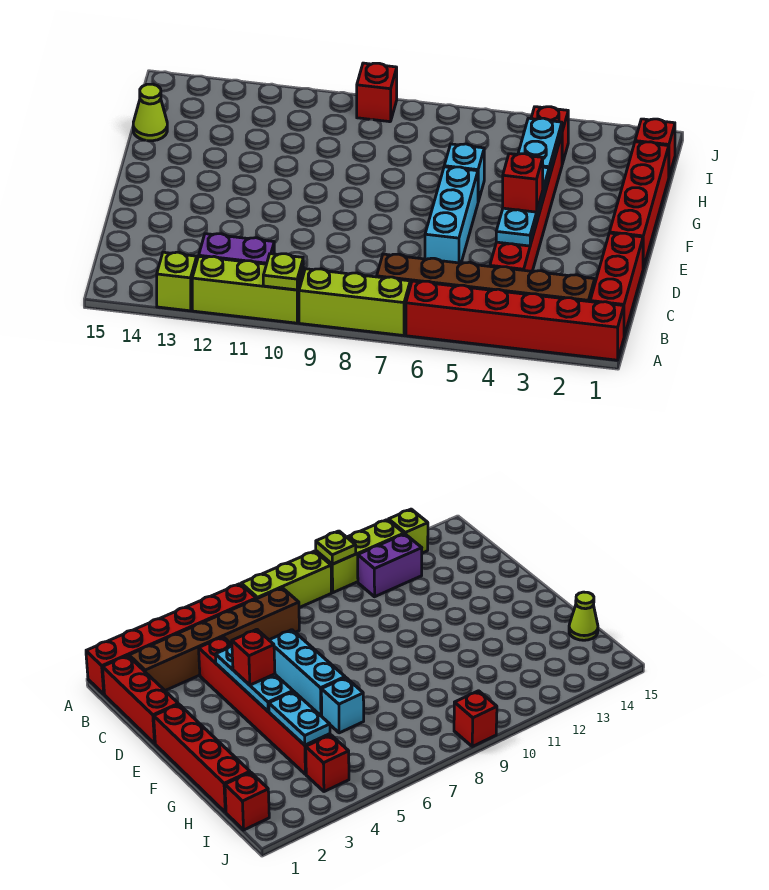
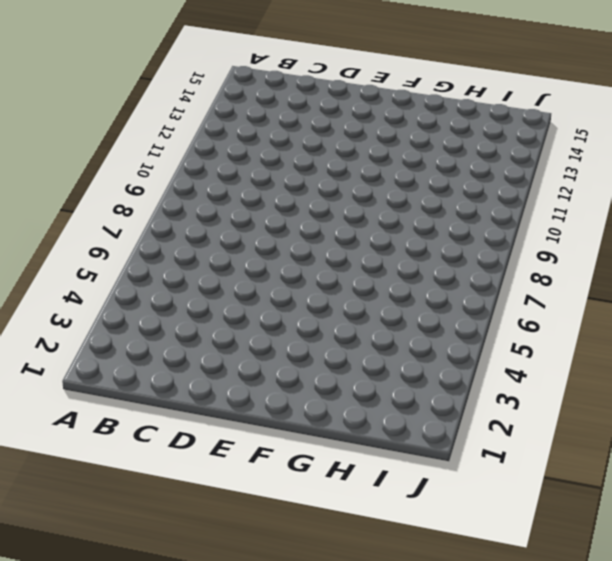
none -> red brick A1:A6 level 1
none -> lime brick A7:A9 level 1
none -> lime brick A10:A12 level 1

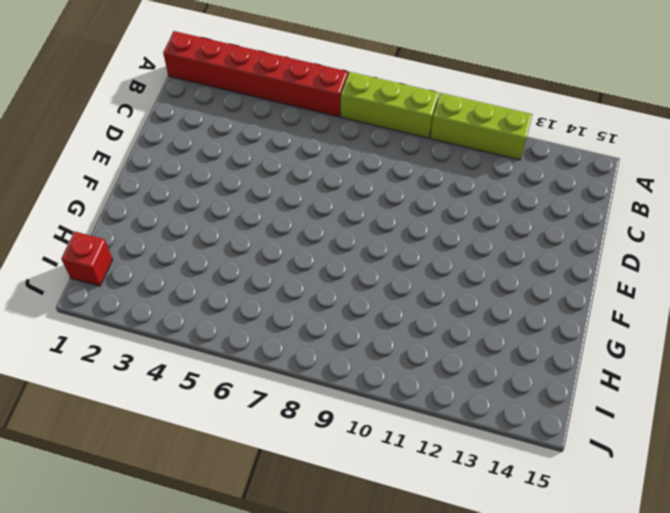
none -> lime brick A13 level 1
none -> red brick B1:D1 level 1
none -> brown brick B2:B7 level 1

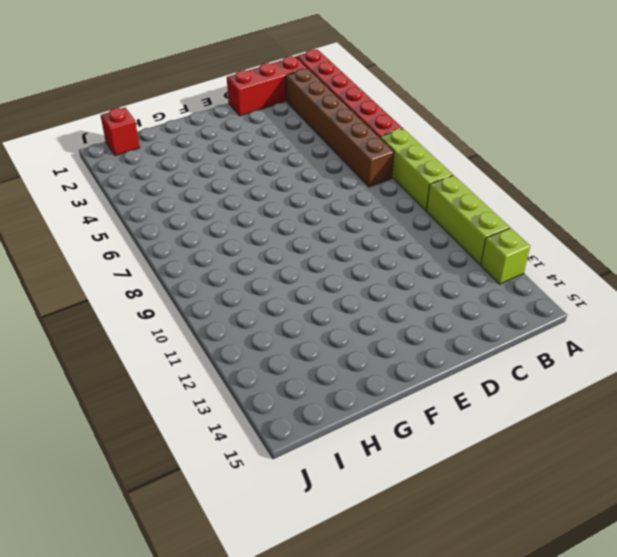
none -> purple brick B11:B12 level 1
none -> red brick C4:H4 level 1
none -> cyan brick D6:F6 level 1

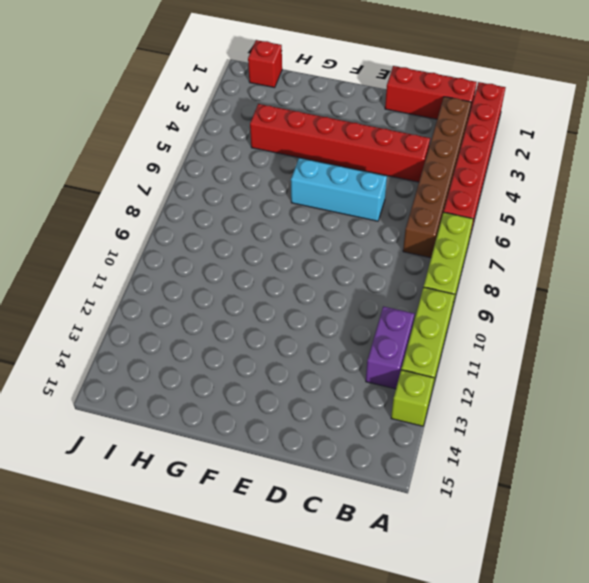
none -> red brick E1:H1 level 1
none -> cyan brick G6 level 1
none -> lime cone H15 level 1

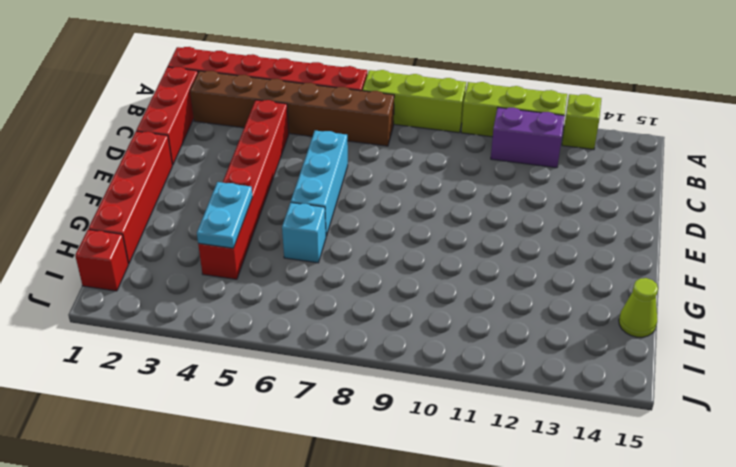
none -> red brick I4 level 1
none -> red brick J9 level 1
none -> lime plate A10 level 2

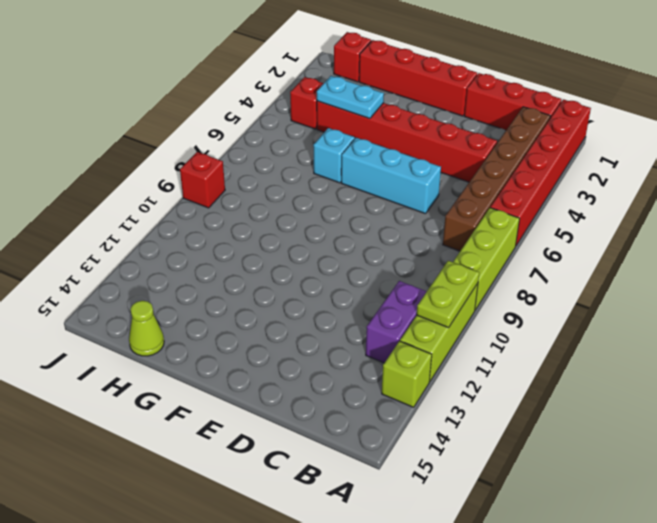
lime plate A10:A11 level 2 -> lime plate A10 level 2
none -> cyan plate D4:F4 level 2
none -> red brick E4 level 3

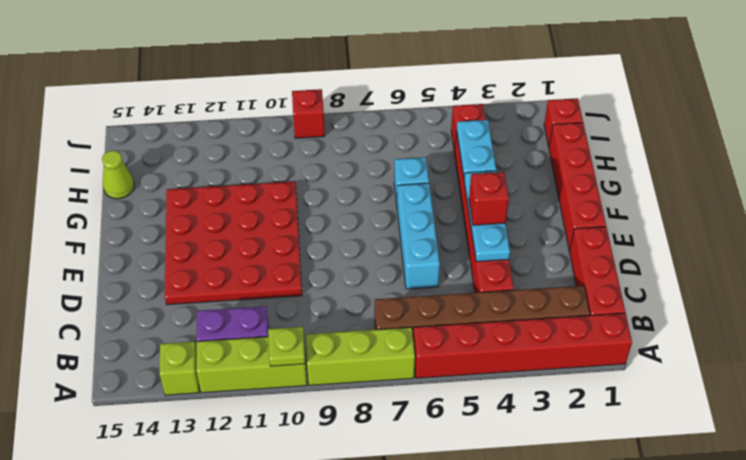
red plate D10:G13 level 1 -> none

